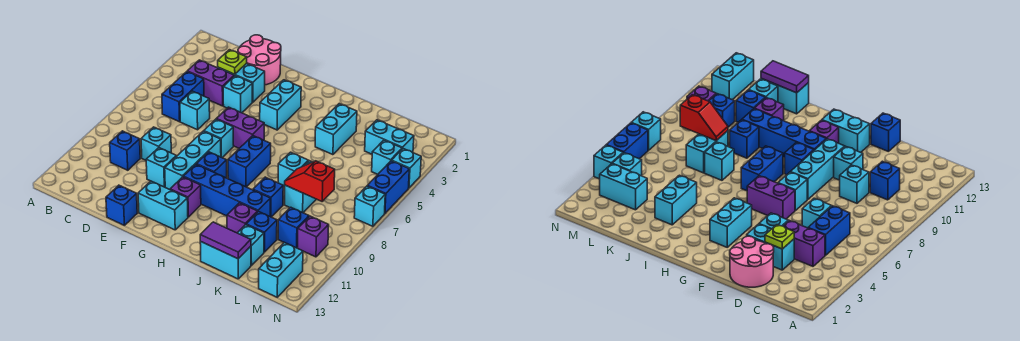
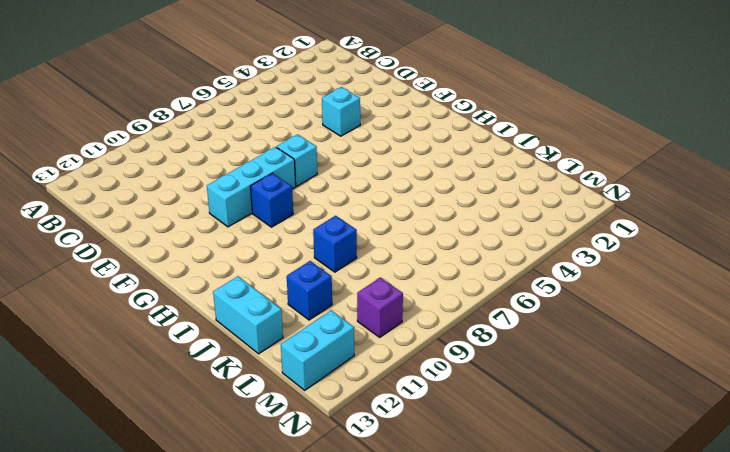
none -> purple brick C4:D4 level 1
none -> blue brick C5:C6 level 1
none -> blue brick C10 level 1
none -> pink round brick D1:E2 level 1

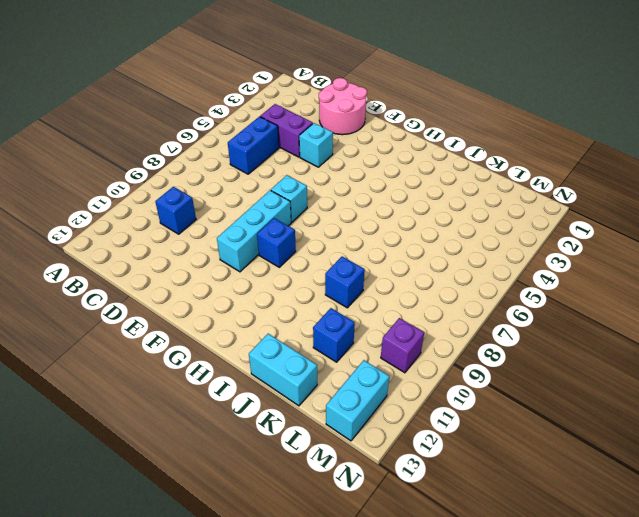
none -> cyan brick D3:E3 level 1
none -> cyan brick D6 level 1
none -> cyan brick D9 level 1
none -> cyan brick E10 level 1

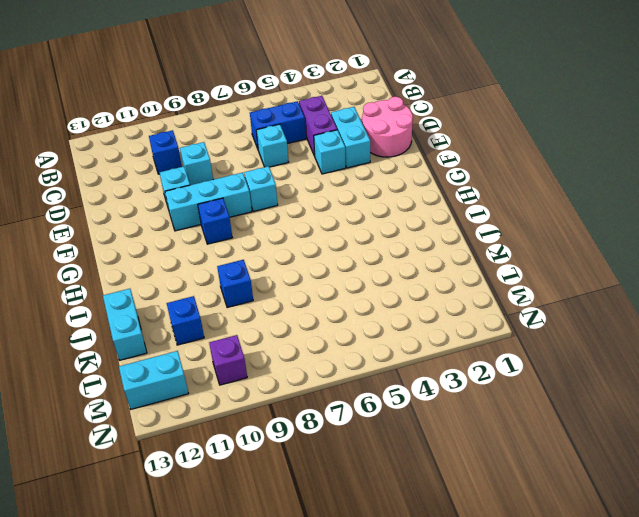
none -> blue brick E13 level 1
none -> purple brick F6:G6 level 1
none -> cyan brick F12:G12 level 1
none -> cyan brick G3:G4 level 1

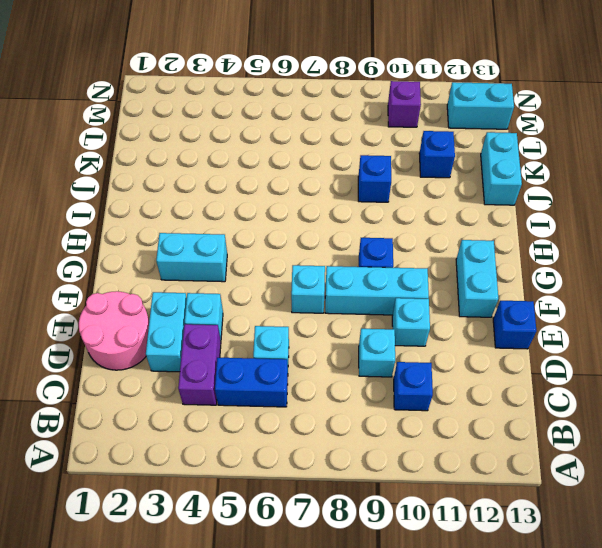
none -> purple brick F6:G6 level 1
none -> blue brick G10:J10 level 1
none -> purple brick G11 level 1
none -> blue brick H7:H8 level 1

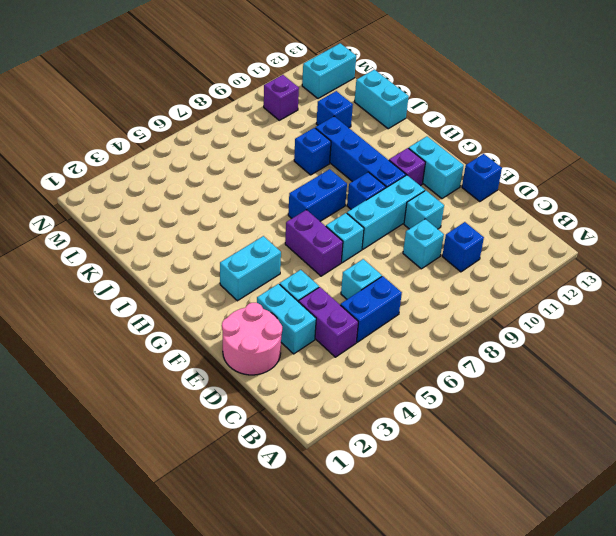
none -> cyan brick J3:J4 level 1
none -> cyan brick J7 level 1
none -> purple brick J11 level 1
none -> cyan brick K7:K8 level 1

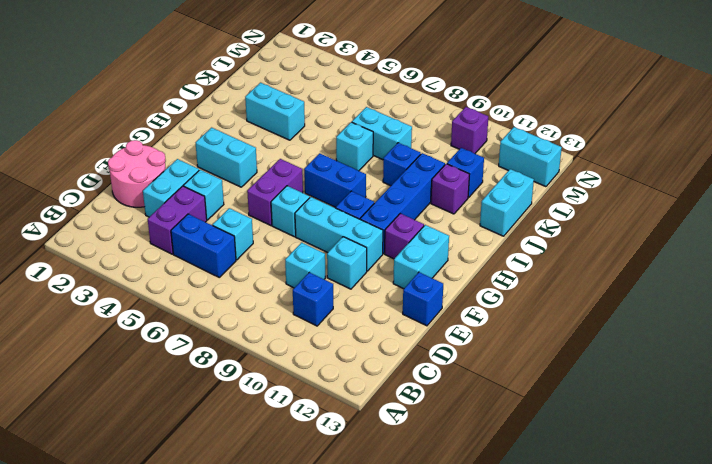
none -> cyan brick K12 level 1
none -> cyan brick L3:M3 level 1
none -> blue brick L10 level 1
none -> cyan brick M4 level 1

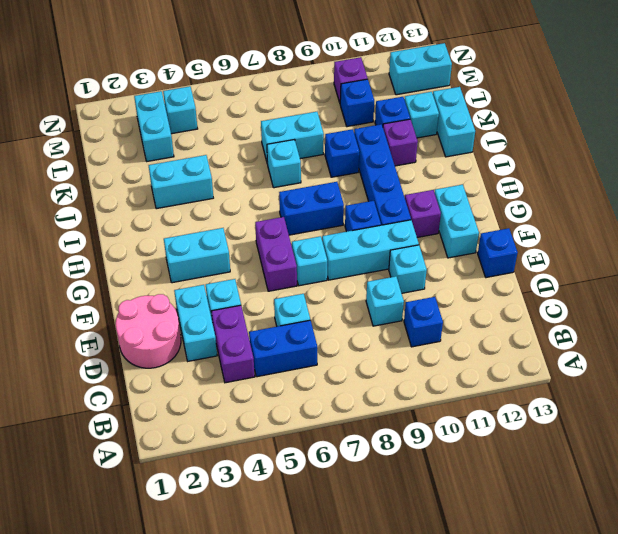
none -> cyan brick N4 level 1
none -> blue brick N5:N6 level 1
none -> cyan brick N7 level 1
none -> lime plate D3 level 2

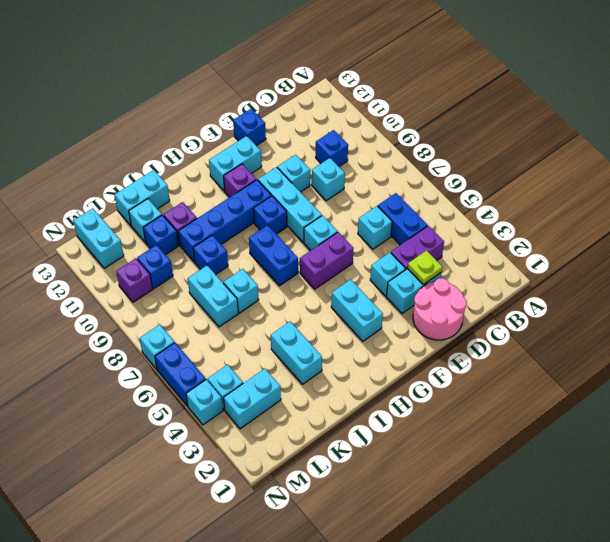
none -> purple tile J13:K13 level 2
none -> red slope K8:L8 level 2 top L

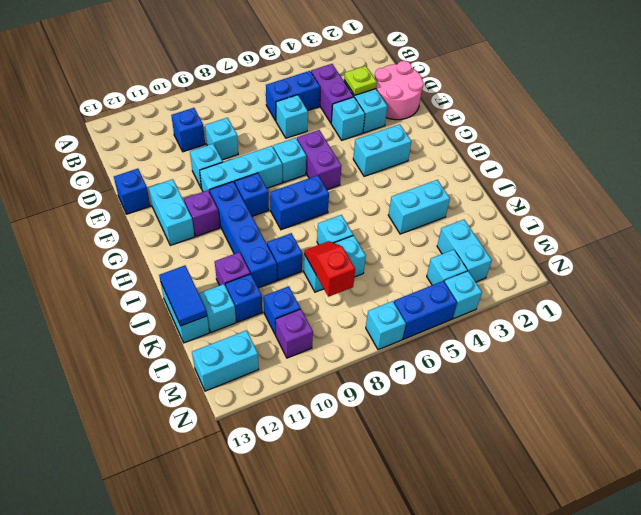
blue tile J13:K13 level 2 -> purple tile J13:K13 level 2

